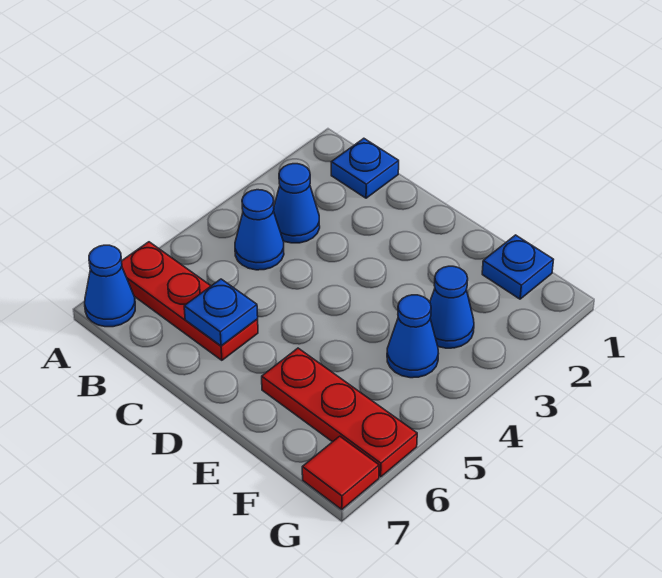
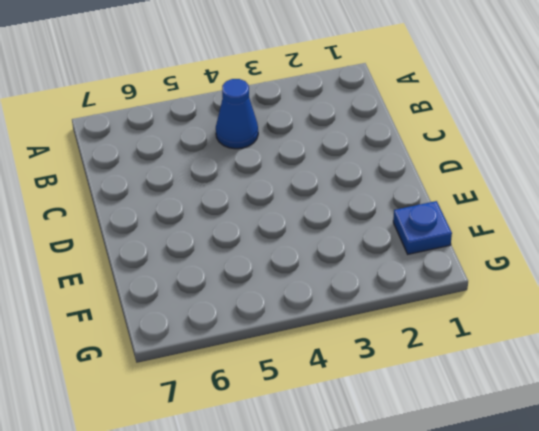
none -> red plate A6:C6 level 1
none -> blue cone A7 level 1

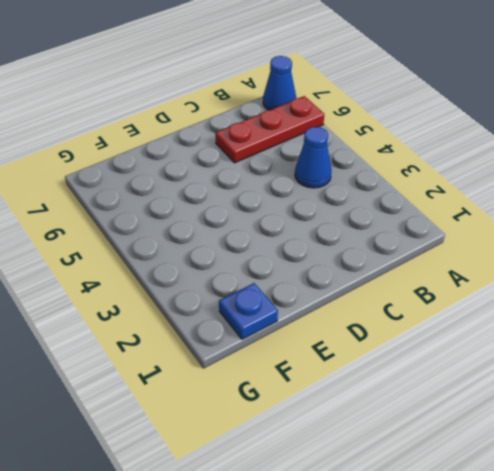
none -> blue plate B1 level 1
none -> blue cone B3 level 1

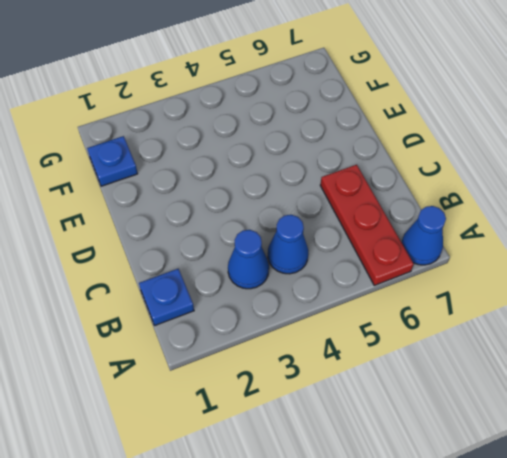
none -> red plate E6:G6 level 1
none -> blue cone F3 level 1

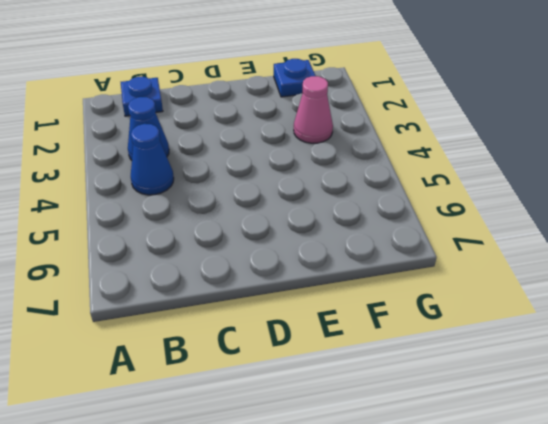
pink cone F3 level 1 -> blue cone F3 level 1
none -> red plate A6:C6 level 1
none -> blue cone A7 level 1

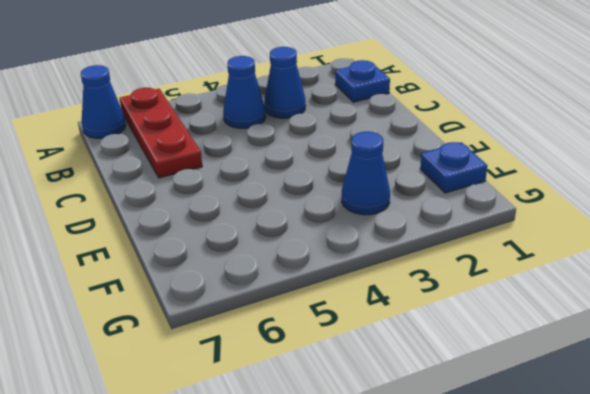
none -> red plate E6:G6 level 1
none -> blue cone F4 level 1

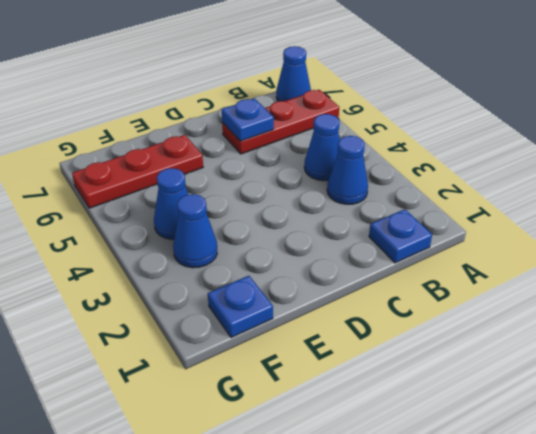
none -> red tile G7 level 1

